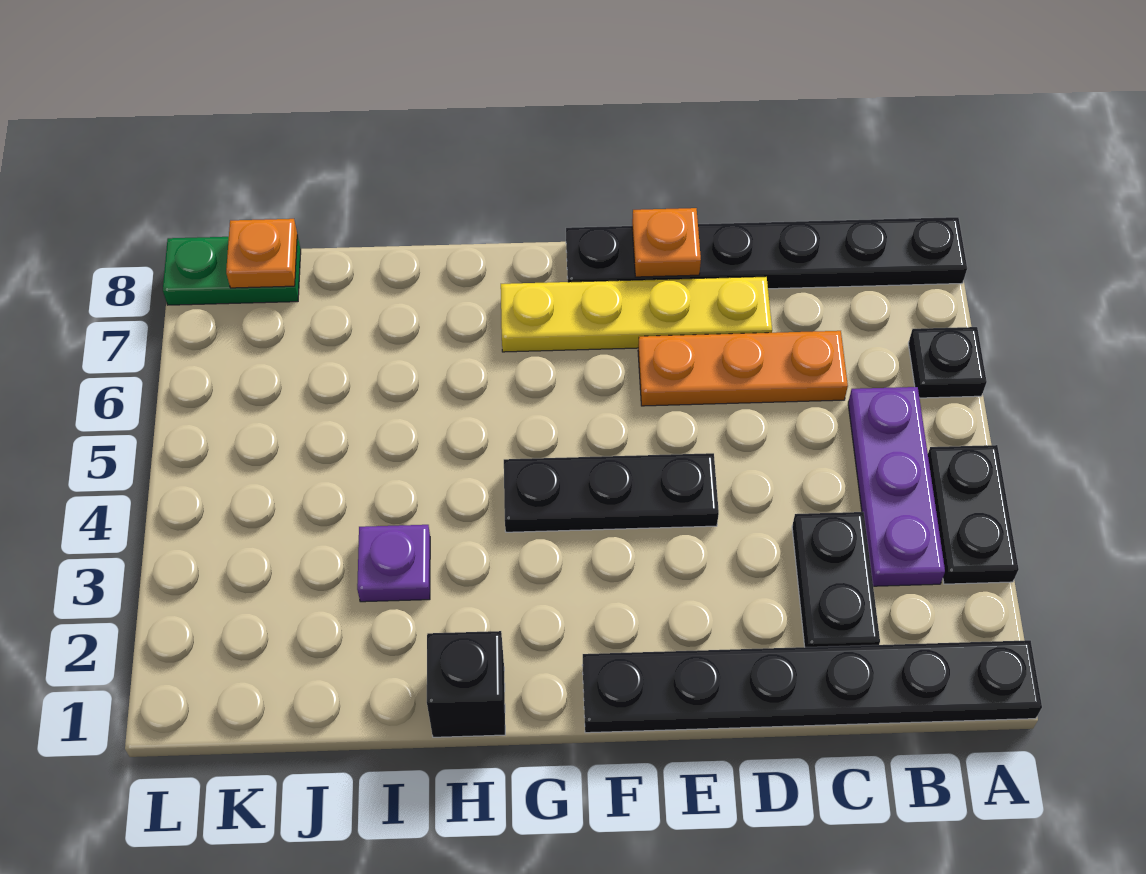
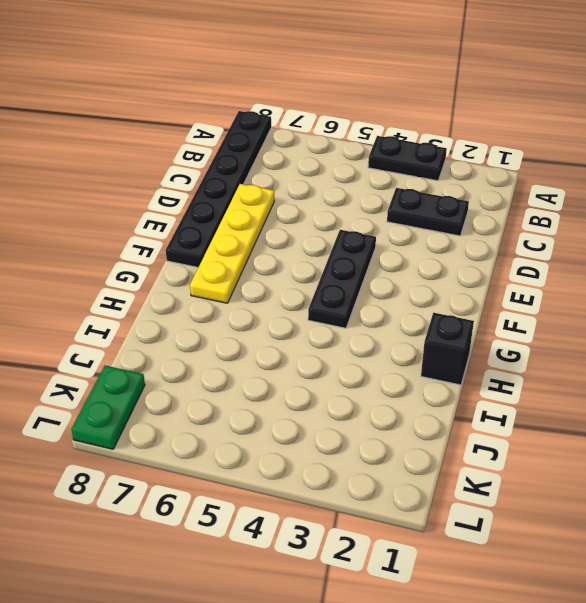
none -> black plate A1:F1 level 1
none -> black plate A6 level 1
none -> purple plate B3:B5 level 1

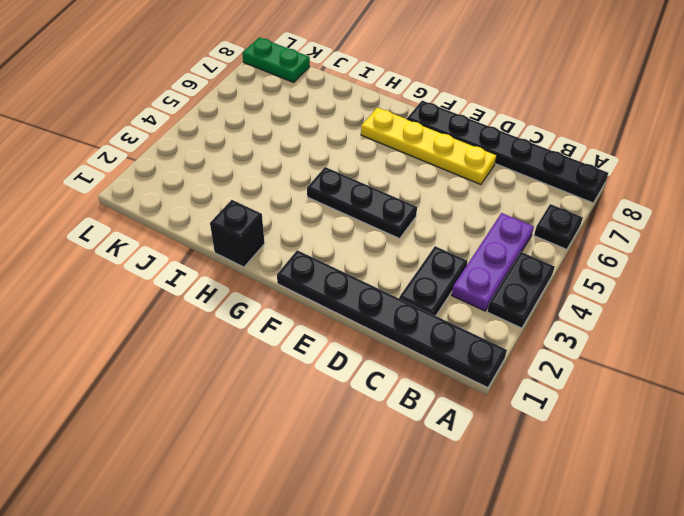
none -> orange plate C6:E6 level 1
none -> purple plate I3 level 1
none -> orange plate E8 level 2

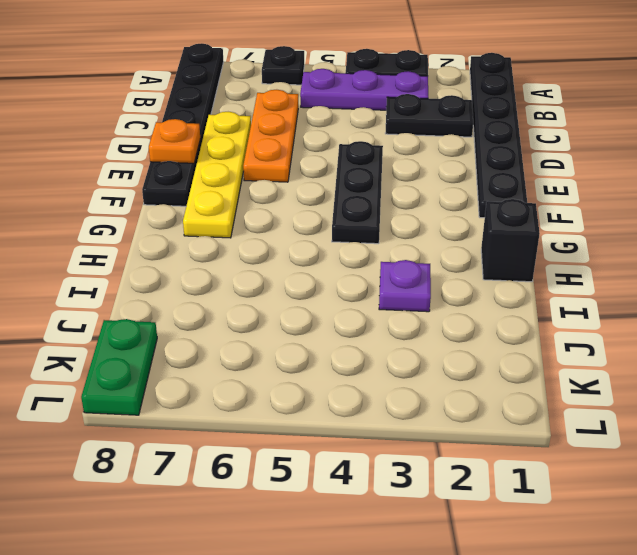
none -> orange plate K8 level 2

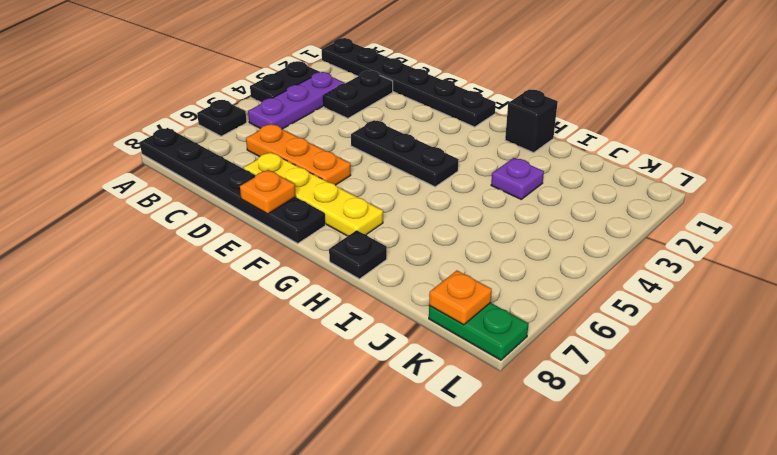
black plate H8 level 1 -> none

